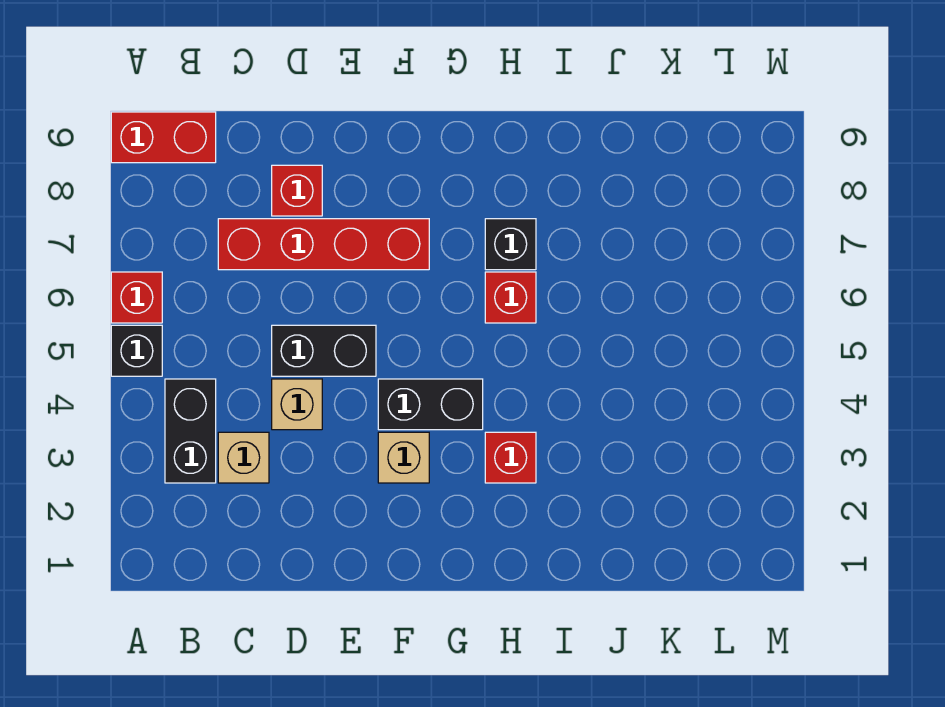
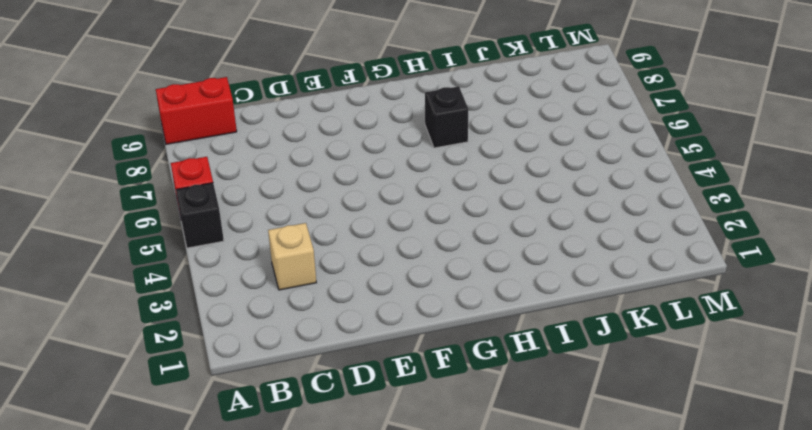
none -> black brick B3:B4 level 1
none -> red brick C7:F7 level 1
none -> tan brick D4 level 1

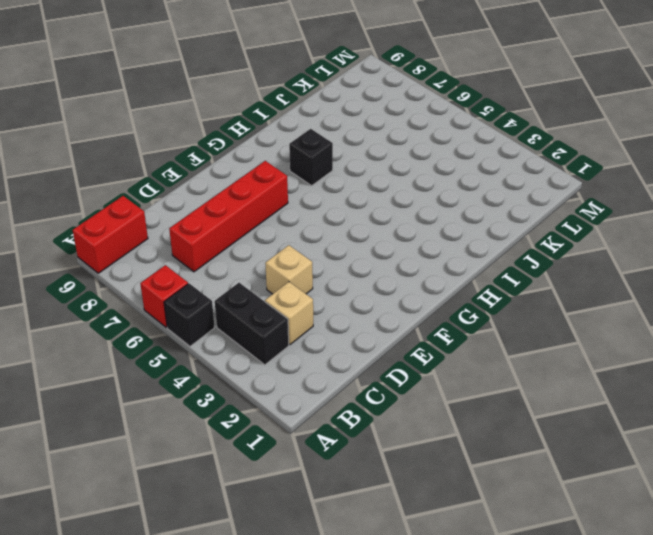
none -> black brick D5:E5 level 1
none -> red brick D8 level 1
none -> tan brick F3 level 1

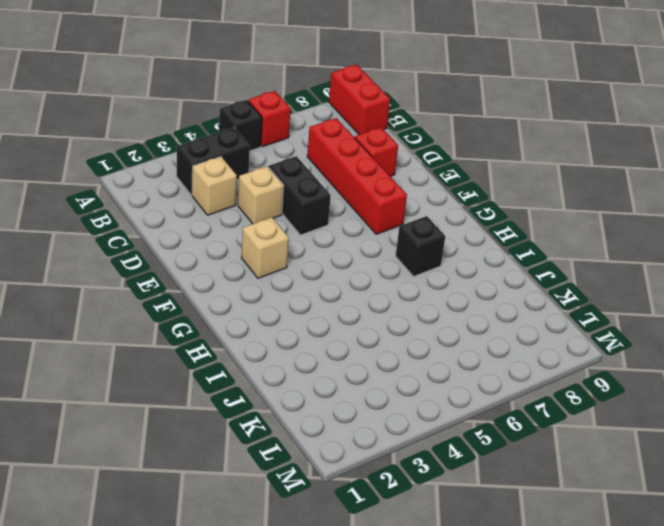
none -> black brick F4:G4 level 1
none -> red brick H3 level 1
none -> red brick H6 level 1

